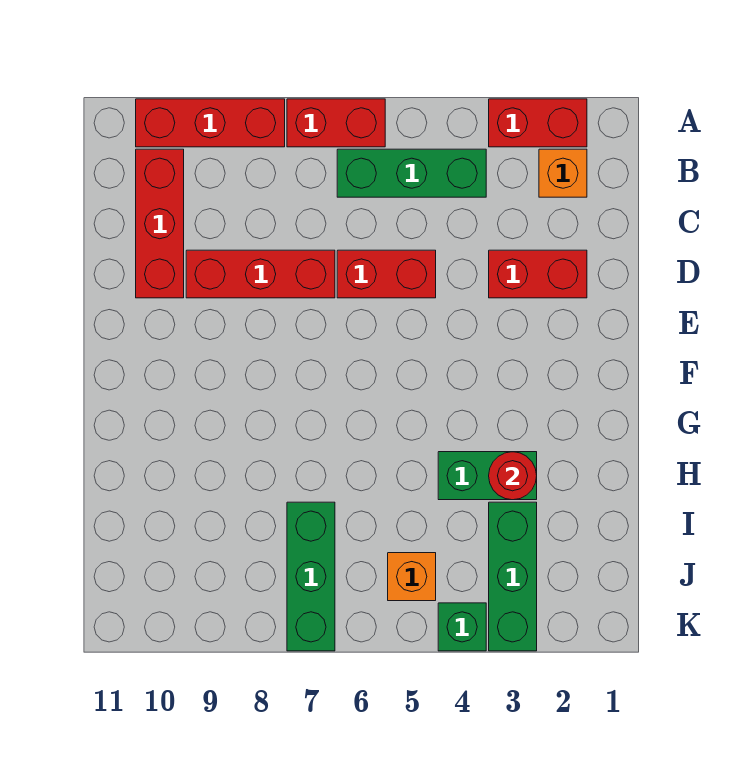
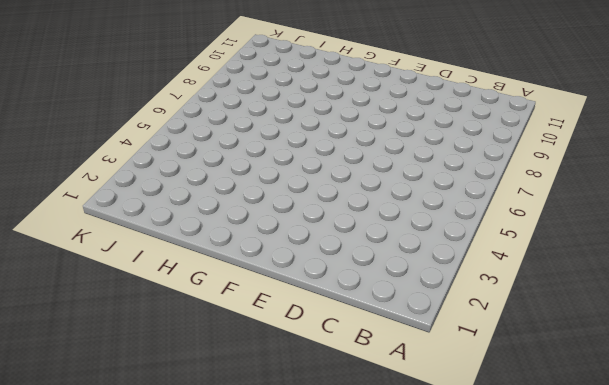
none -> red brick A2:A3 level 1
none -> red brick A6:A7 level 1
none -> red brick A8:A10 level 1

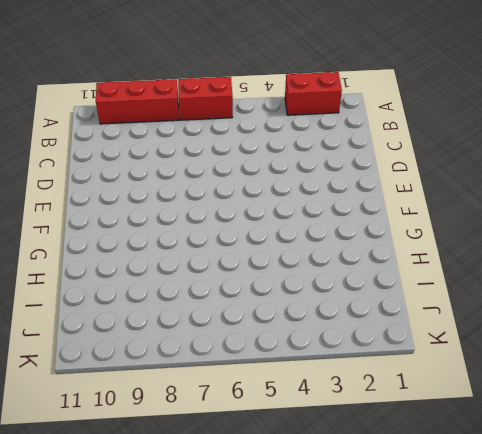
none -> orange brick B2 level 1
none -> green brick B4:B6 level 1
none -> red brick B10:D10 level 1

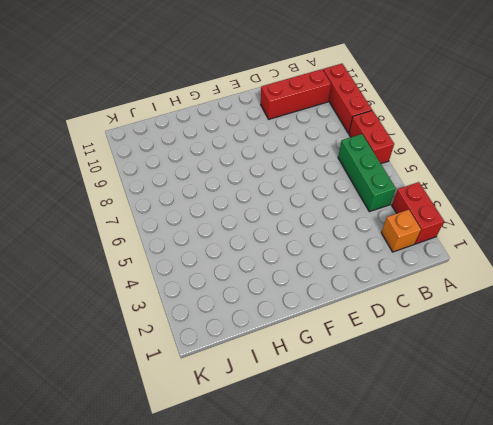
none -> red brick D2:D3 level 1
none -> red brick D5:D6 level 1
none -> red brick D7:D9 level 1

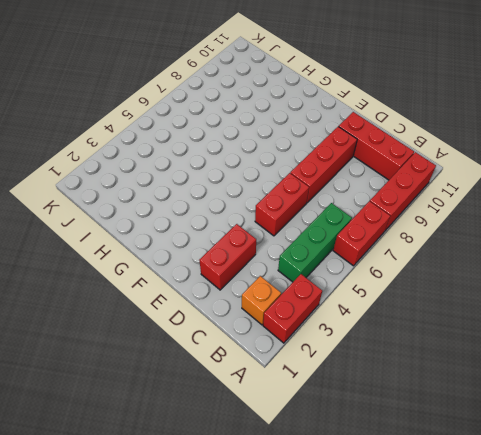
none -> green brick H3:H4 level 1
none -> green brick I3:K3 level 1
none -> green brick I7:K7 level 1

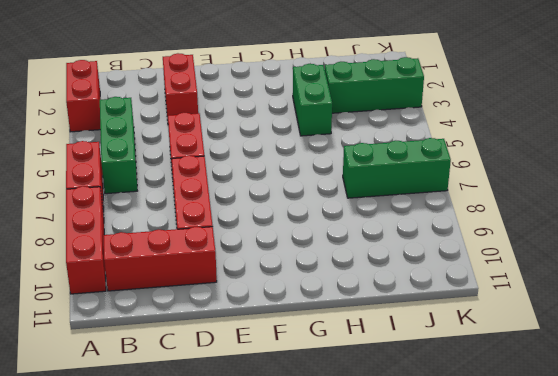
none -> orange brick B2 level 1
none -> orange brick J5 level 1
none -> green brick K4 level 1

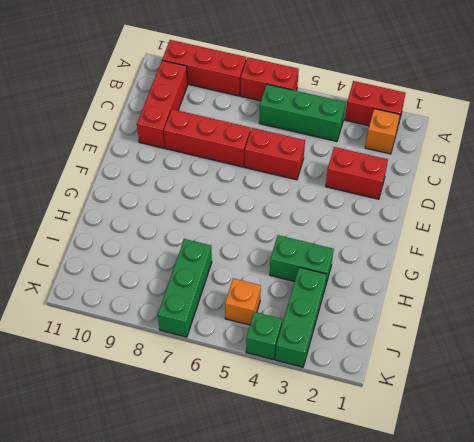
none -> red round brick H3 level 2

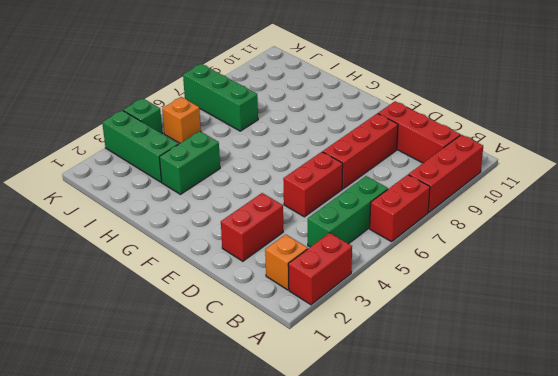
none -> red round brick H3 level 2

